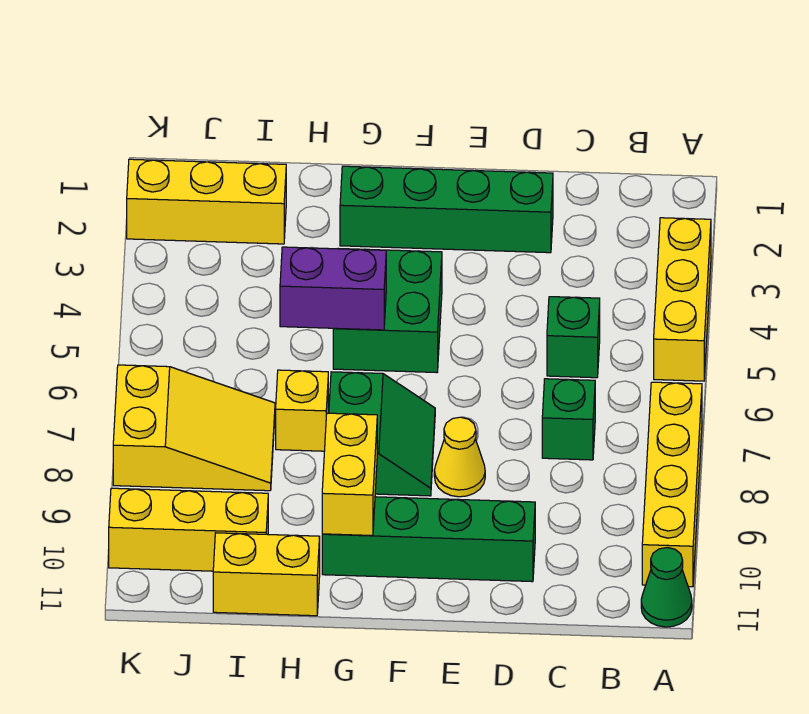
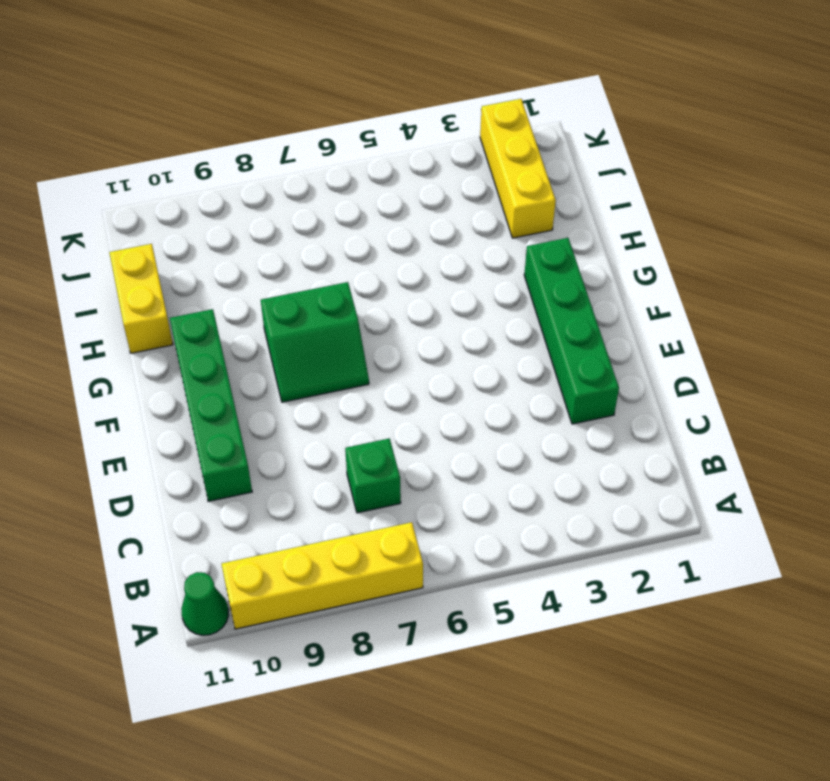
none -> yellow brick A3:A5 level 1
none -> green brick C5 level 1
none -> yellow cone E8 level 1

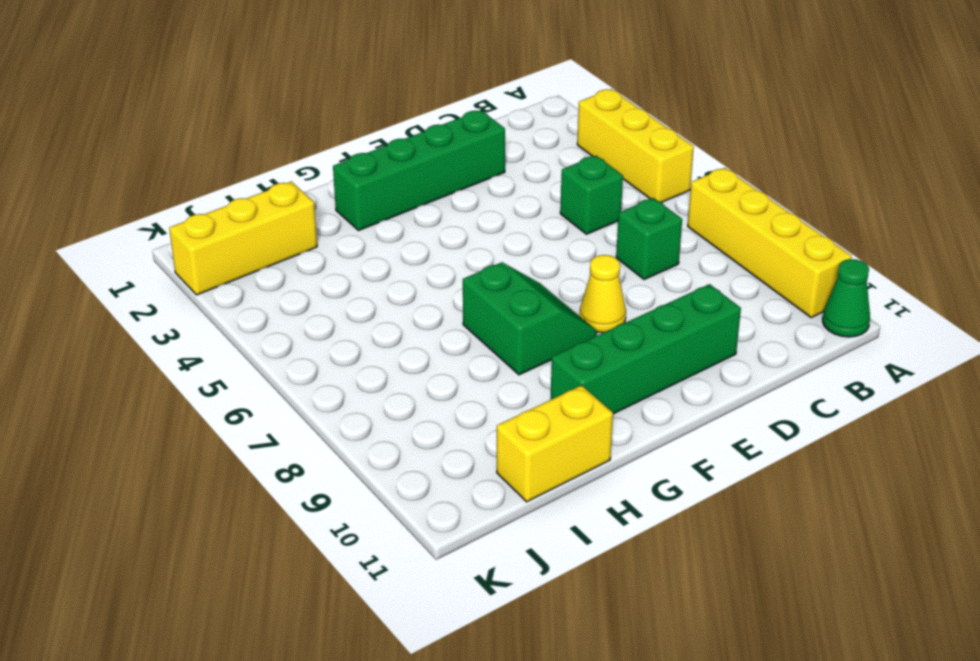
none -> green brick F4:G5 level 1
none -> yellow brick H7 level 1
none -> yellow slope I7:K8 level 1 top K

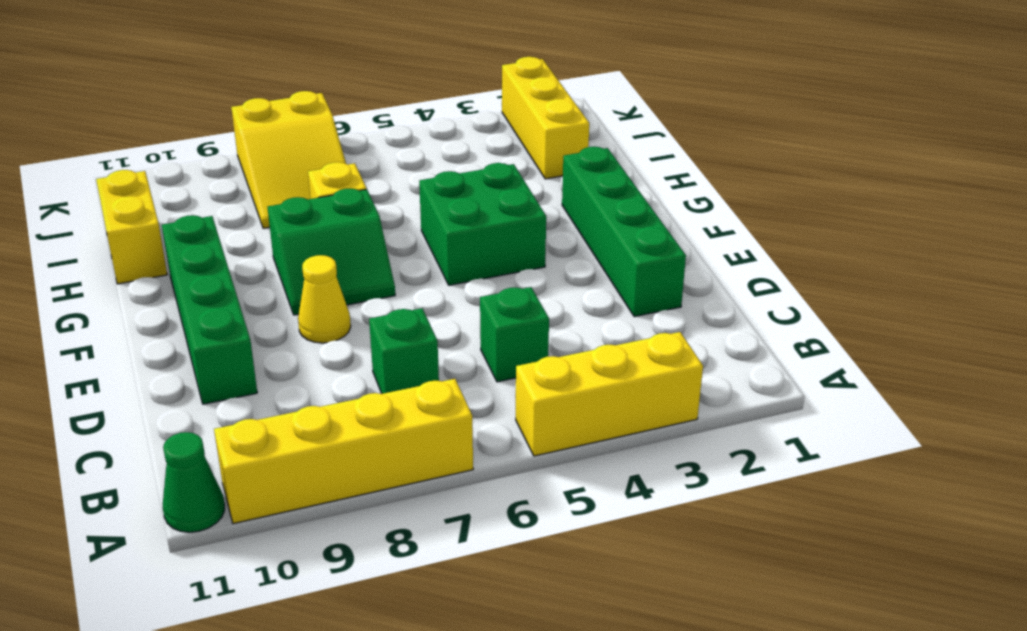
none -> yellow brick I10:K10 level 1
none -> purple brick G5:H5 level 2
none -> yellow brick G9:G10 level 2

